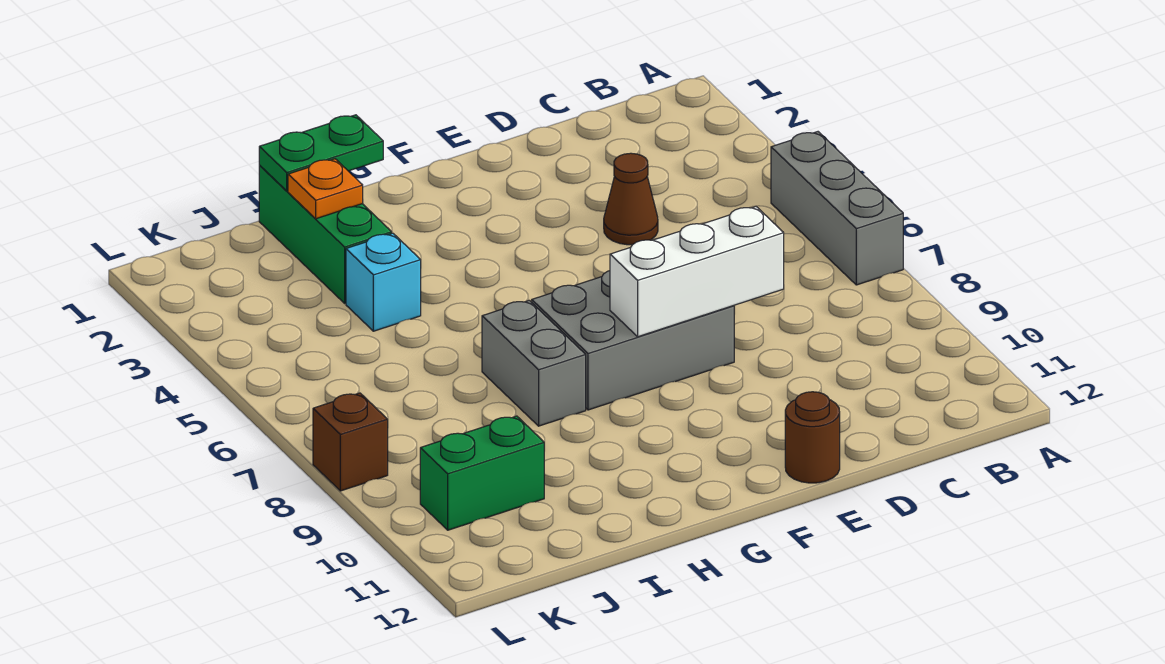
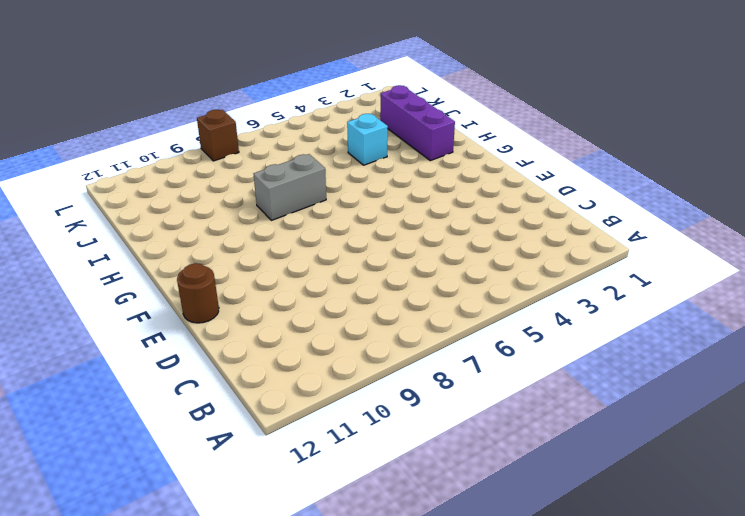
purple brick H2:J2 level 1 -> green brick I1:I3 level 1
none -> grey brick A5:A7 level 1
none -> brown cone D4 level 1
none -> grey brick E7:G8 level 1

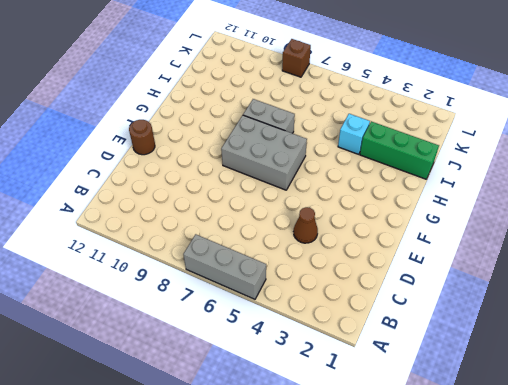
grey brick F6:G8 level 1 -> grey brick E7:G8 level 1
none -> green brick J10:K10 level 1
none -> white brick D8:F8 level 2
none -> green plate H1:I1 level 2

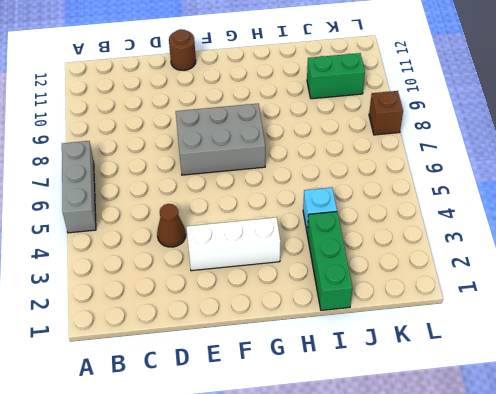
white brick E3:G3 level 1 -> white brick D8:F8 level 2
none -> grey brick H7:H8 level 1
none -> green plate H1:I1 level 2
none -> orange plate I2 level 2

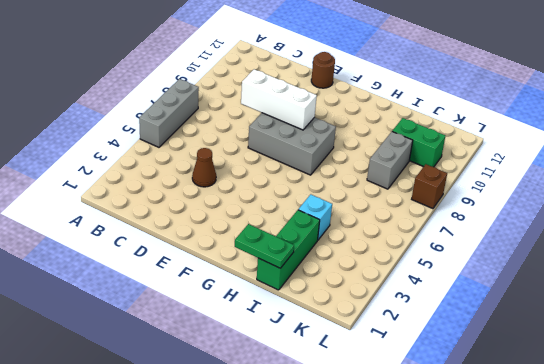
grey brick J8:J9 level 1 -> grey brick H7:H8 level 1
none -> orange plate I2 level 2

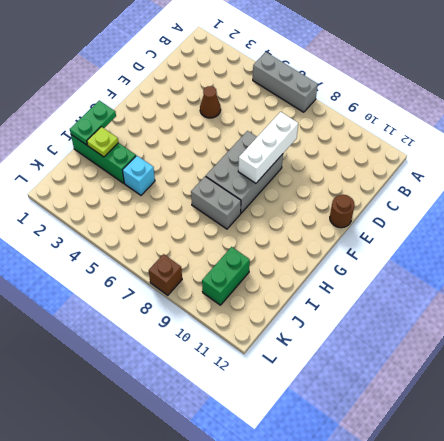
lime plate I2 level 2 -> orange plate I2 level 2

